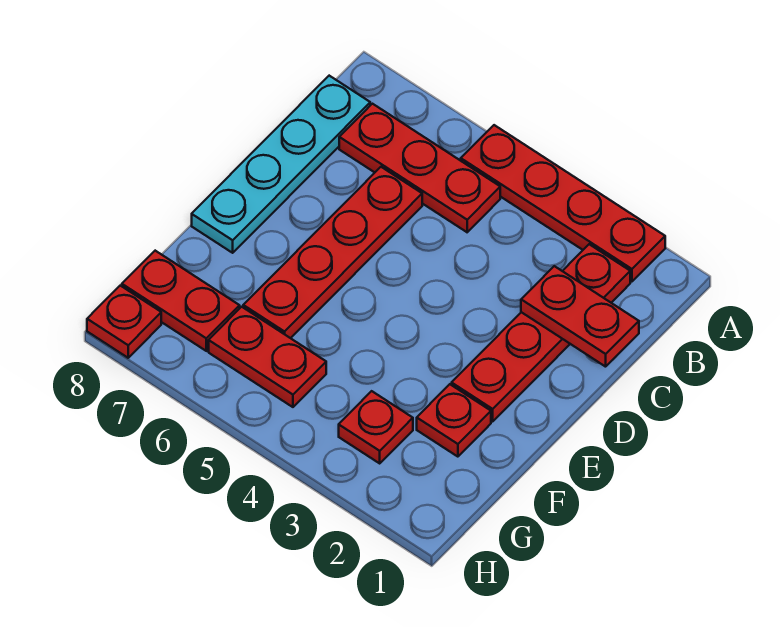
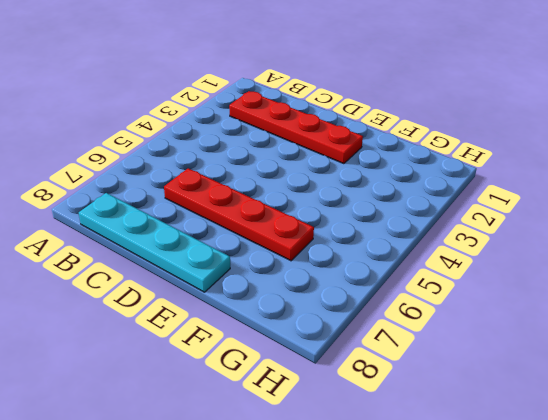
none -> red plate A2:A5 level 1
none -> red plate B5:B7 level 1

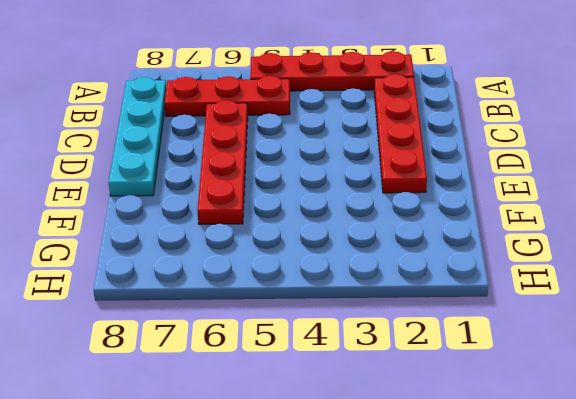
none -> red plate F2 level 1
none -> red plate G3 level 1

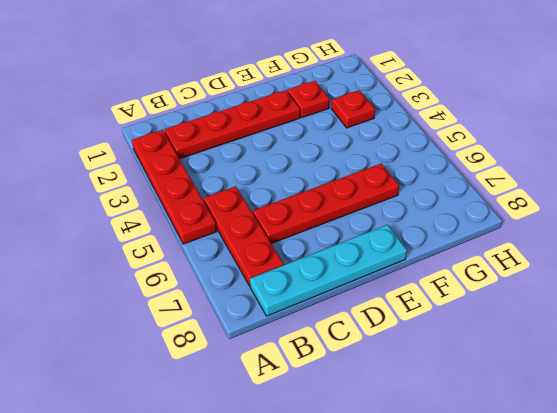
none -> red plate G5:G6 level 1
none -> red plate G7:G8 level 1

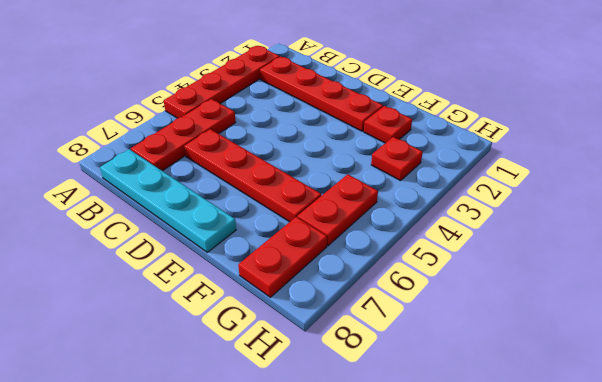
none -> red plate H8 level 1
none -> red plate C1:C2 level 2

